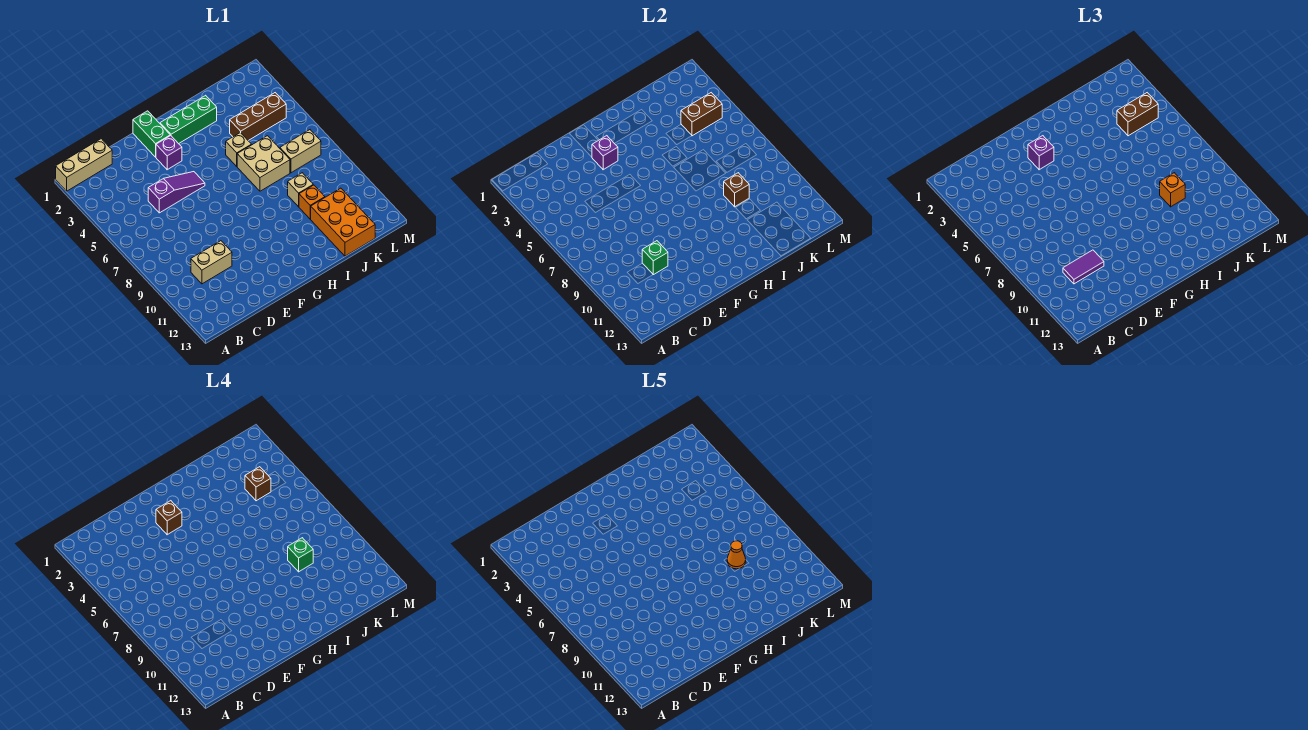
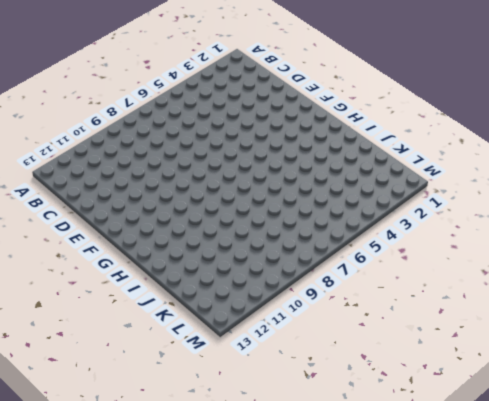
none -> tan brick A1:C1 level 1
none -> tan brick C10:D10 level 1
none -> purple slope D5:F5 level 1 top D

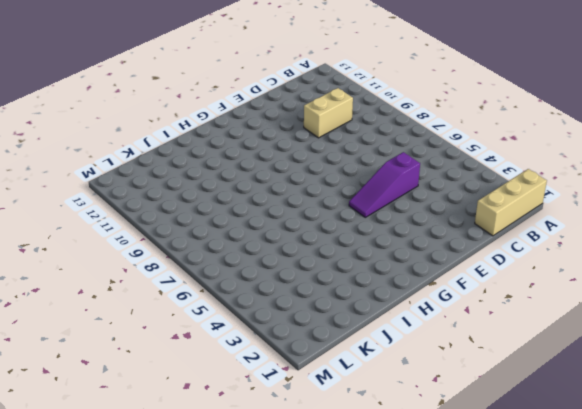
none -> green brick F1:F2 level 1
none -> purple brick F3 level 1
none -> green brick G2:I2 level 1

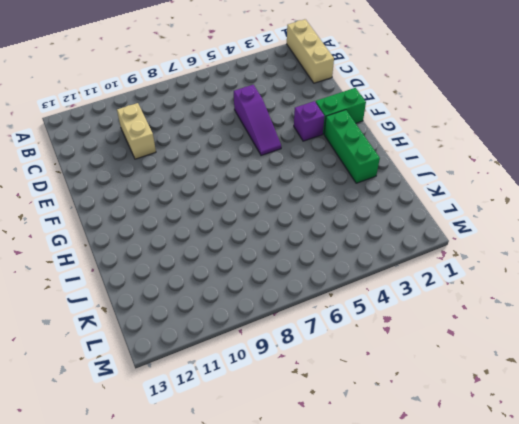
none -> tan brick I5 level 1
none -> tan brick I6:J7 level 1
none -> brown brick J4:L4 level 1

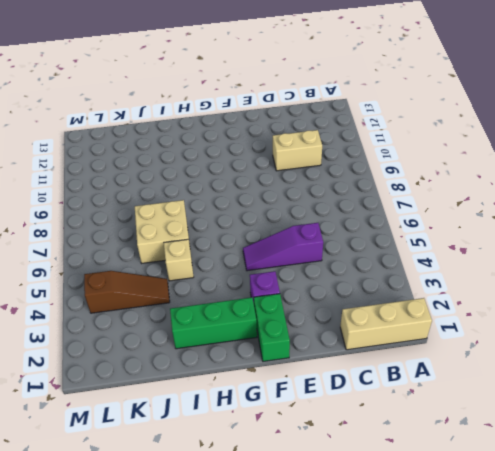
brown slope J4:L4 level 1 top L -> brown brick J4:L4 level 1
none -> tan brick J9 level 1
none -> orange brick J10 level 1
none -> orange brick J11:K13 level 1

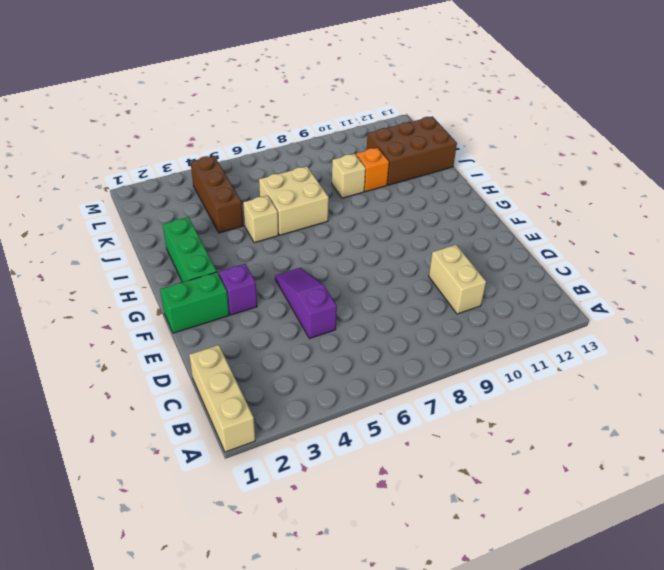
brown brick J11:K13 level 1 -> orange brick J11:K13 level 1
none -> tan brick K7:L7 level 1
none -> green brick D10 level 2
none -> purple brick F3 level 2

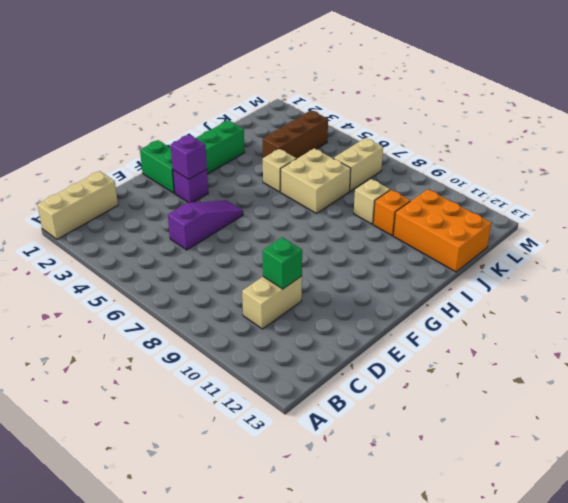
none -> brown brick J9 level 2
none -> brown brick K4:L4 level 2
none -> purple tile C10:D10 level 3

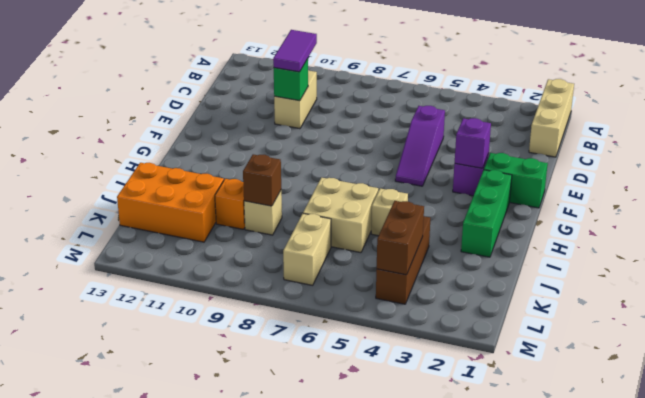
none -> purple brick F3 level 3
none -> orange brick J9 level 3
none -> brown brick K4:L4 level 3

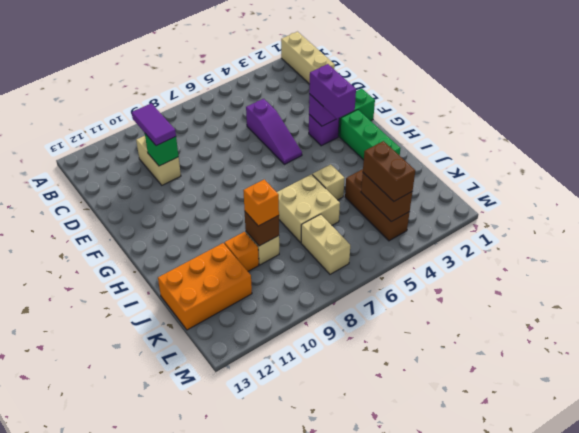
purple brick F3:G3 level 3 -> purple brick F3 level 3
none -> brown brick F3 level 4
none -> green brick J9 level 4
none -> brown brick K4 level 4

